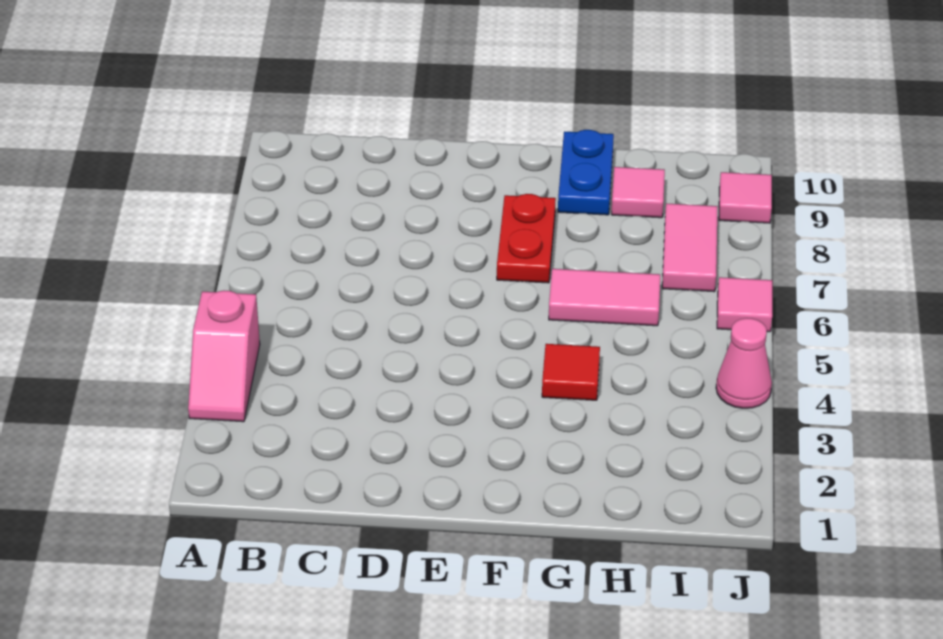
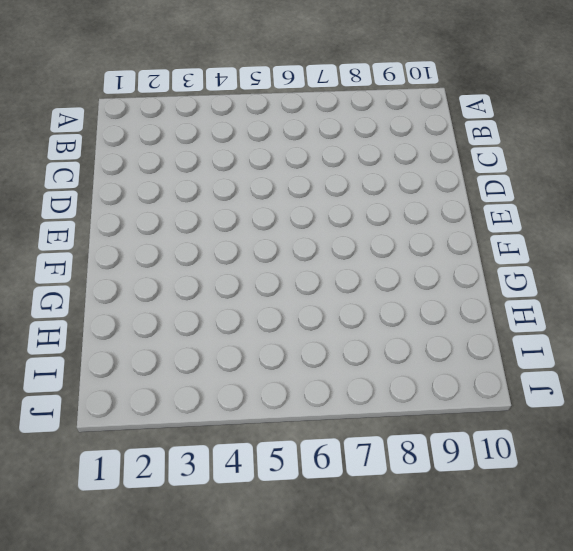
none -> pink slope A3:A4 level 1 top 4
none -> red plate F7:F8 level 1

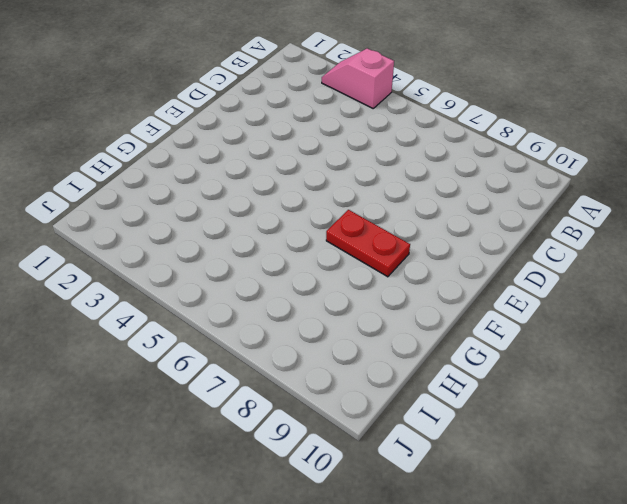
none -> red tile G4 level 1
none -> pink tile G6:H6 level 1

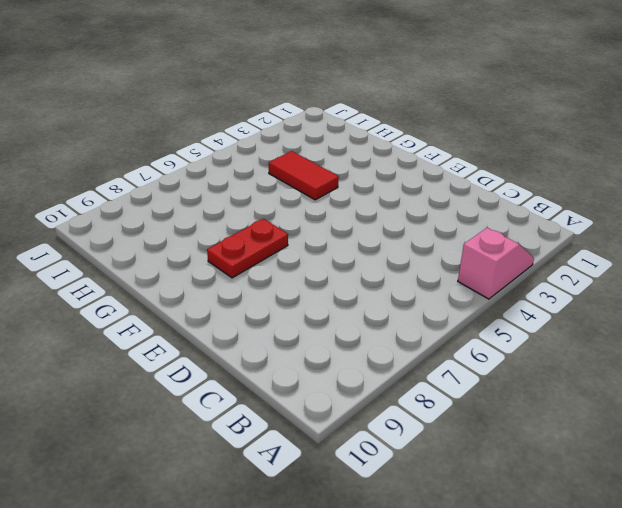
red tile G4:H4 level 1 -> red tile G4 level 1
none -> pink tile G6:H6 level 1
none -> blue plate G9:G10 level 1

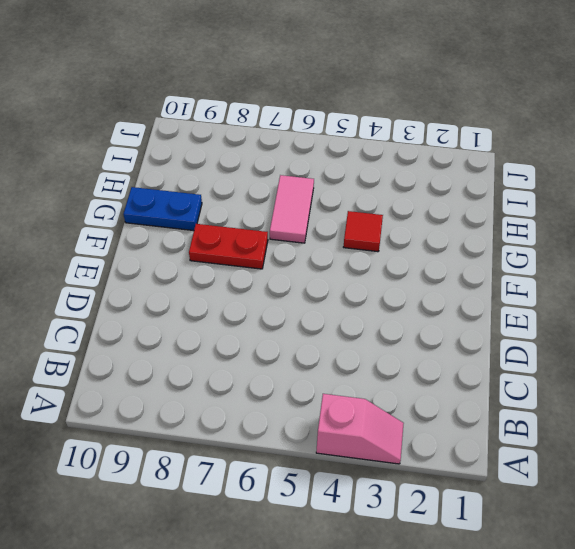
none -> pink tile H9 level 1
none -> pink tile I7:I8 level 1

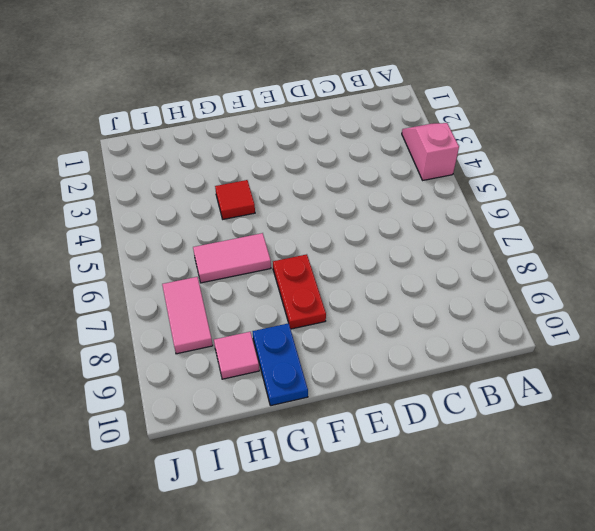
none -> pink cone J4 level 1
none -> pink tile J6 level 1

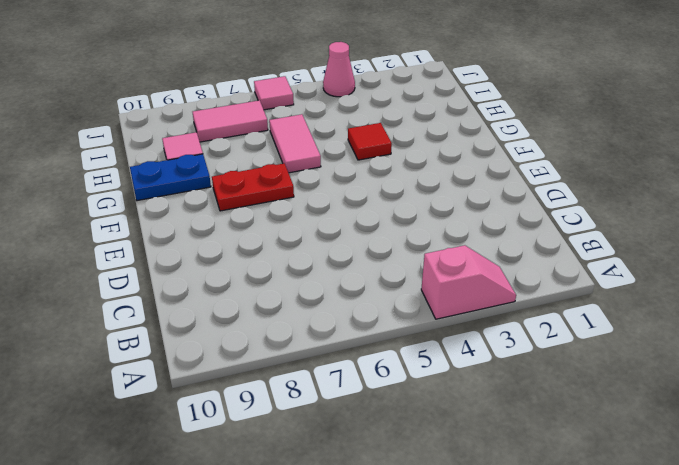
none -> pink tile J9 level 1

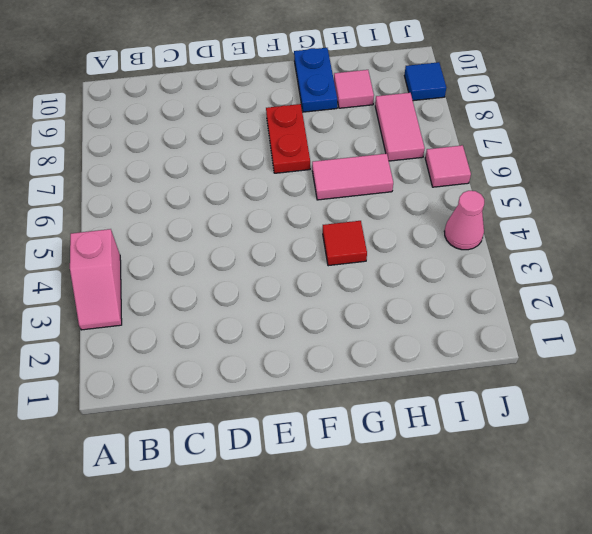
blue tile J9 level 1 -> pink tile J9 level 1

